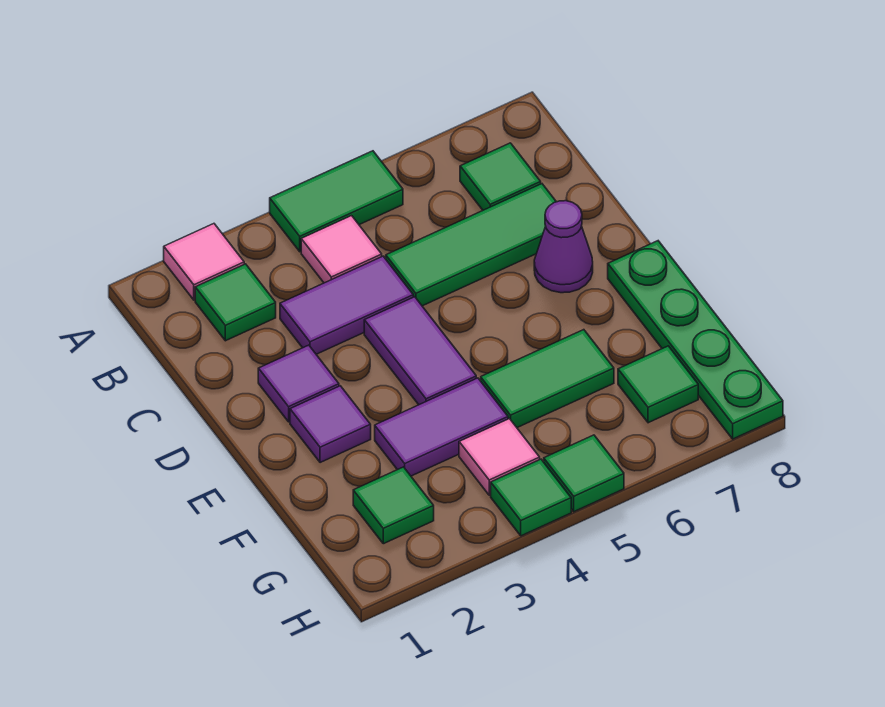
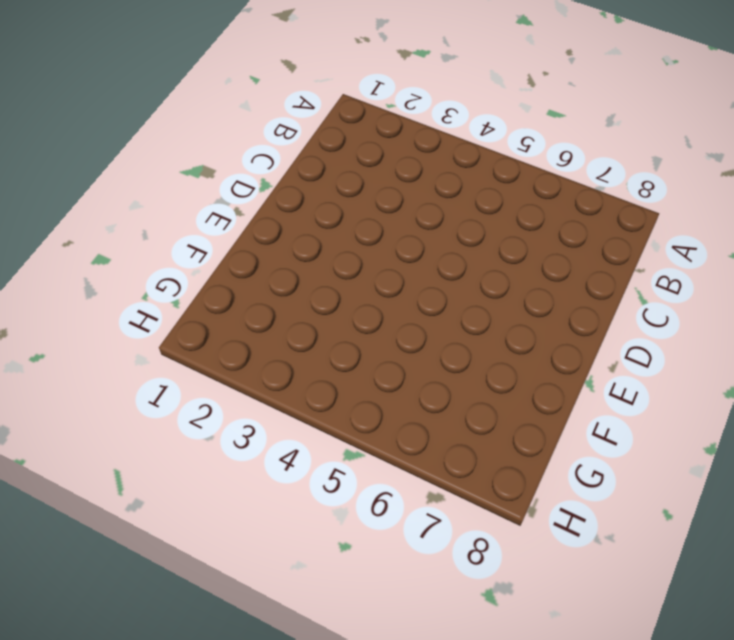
none -> pink tile A2 level 1
none -> green tile A4:A5 level 1
none -> green tile B2 level 1

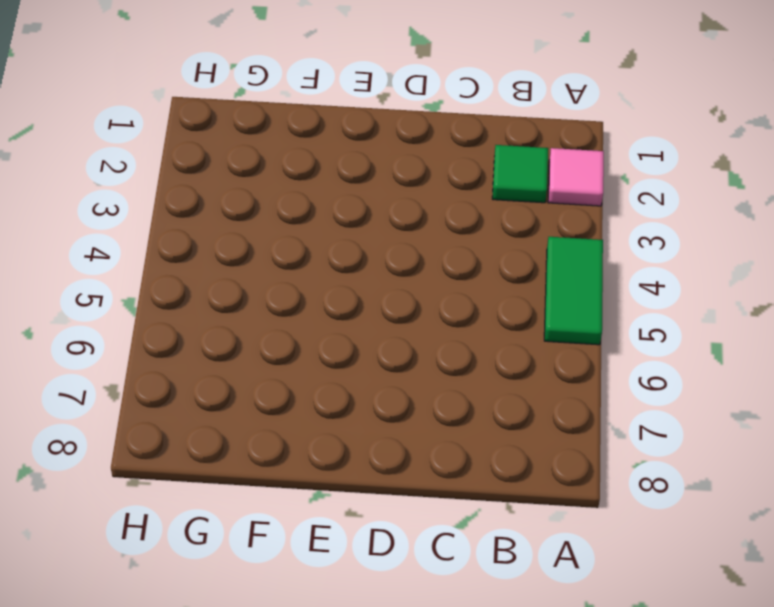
none -> pink tile B4 level 1
none -> green tile B7 level 1
none -> purple tile C3:C4 level 1

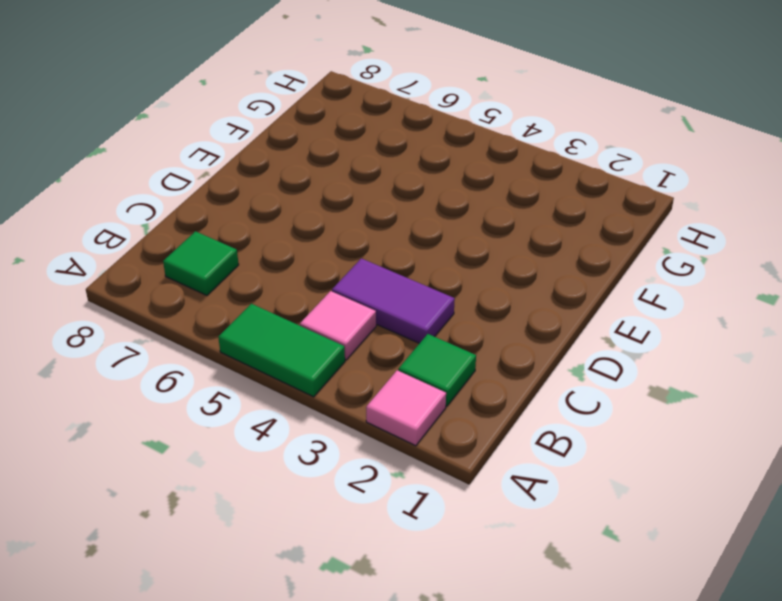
none -> green tile C5:C7 level 1
none -> purple tile D2 level 1
none -> purple tile D4:E4 level 1

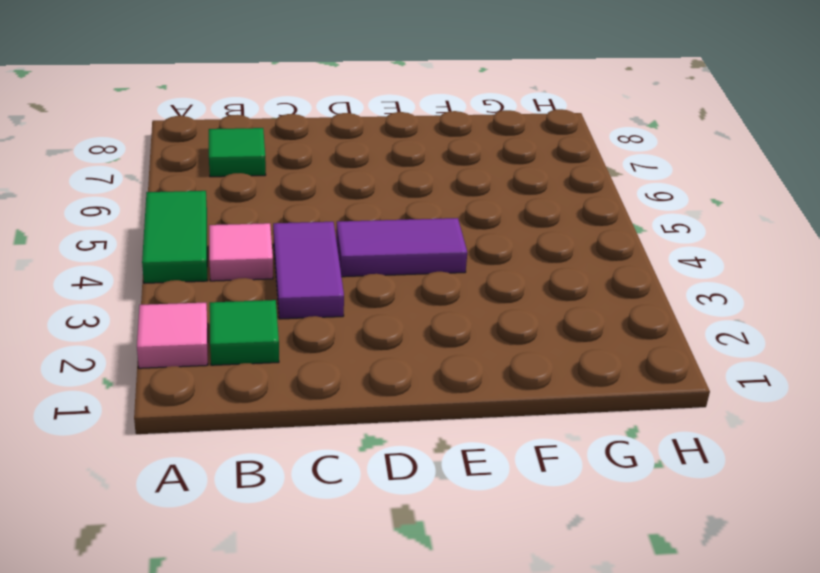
none -> green tile C5:C7 level 1
none -> purple tile D2 level 1
none -> purple cone D7 level 1

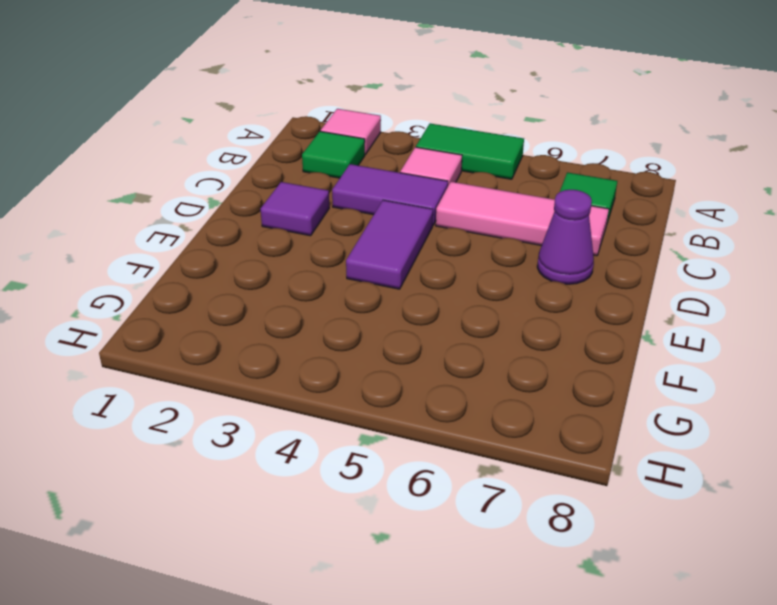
pink tile C5:C7 level 1 -> green tile C5:C7 level 1
none -> purple tile E2 level 1
none -> green plate E8:H8 level 1
none -> purple tile F3:F4 level 1

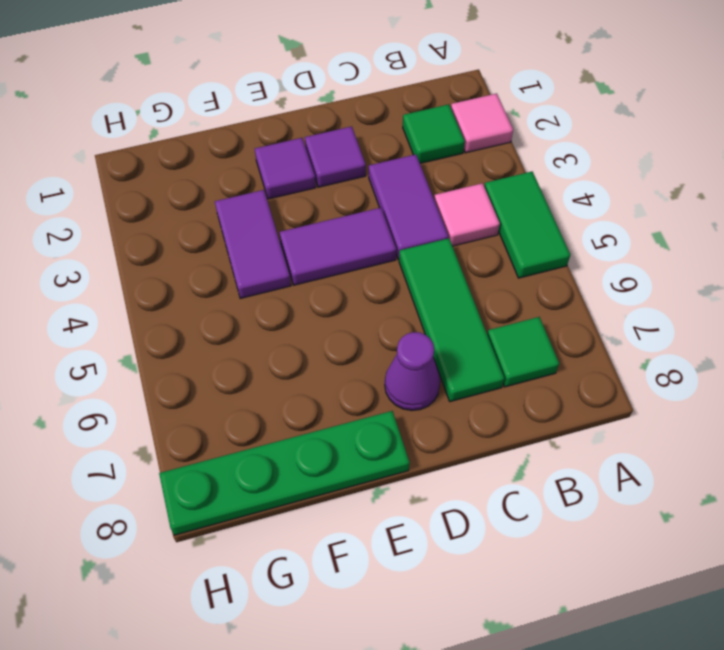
none -> green tile F5:F6 level 1
none -> green tile G2 level 1
none -> pink tile G4 level 1

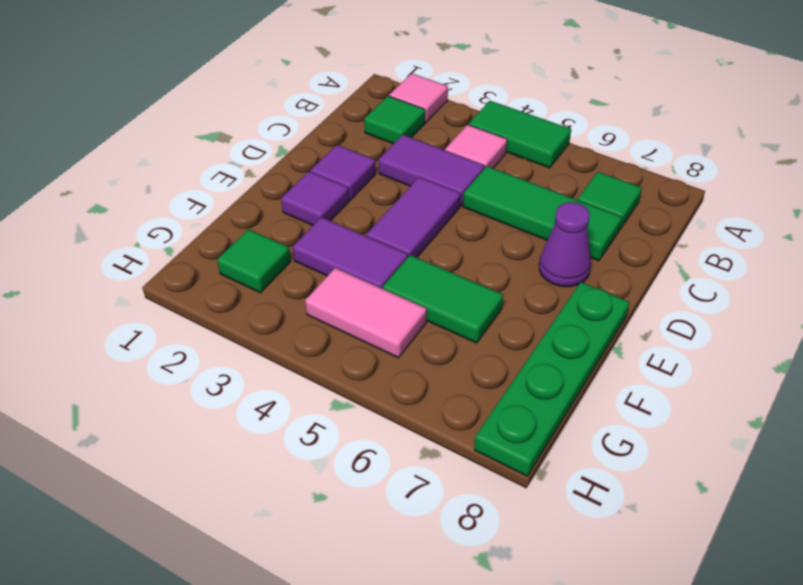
pink tile G4:G5 level 1 -> pink tile G4 level 1
none -> green tile G7 level 1
none -> green tile H4 level 1
none -> green tile H5 level 1

